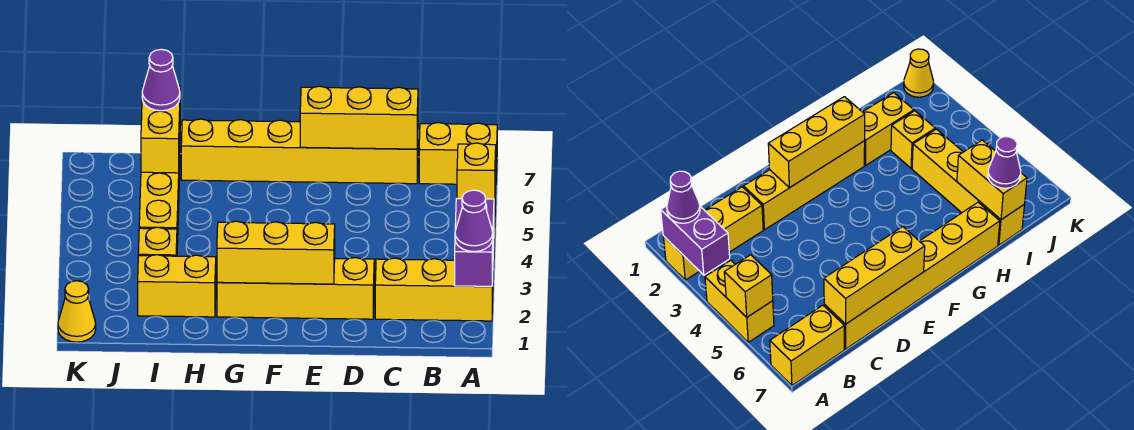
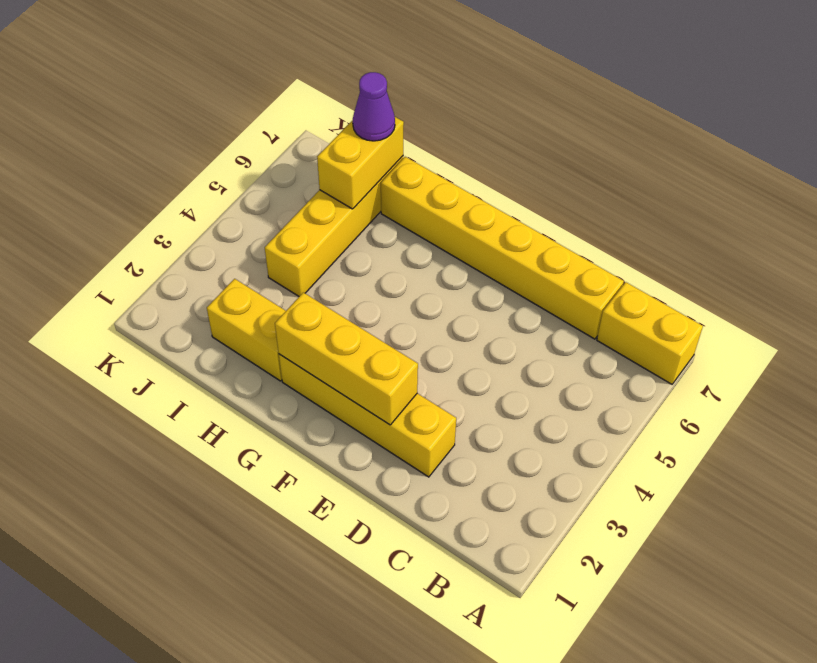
none -> yellow brick A2:C2 level 1
none -> yellow brick A4:A5 level 1
none -> yellow brick I3 level 1

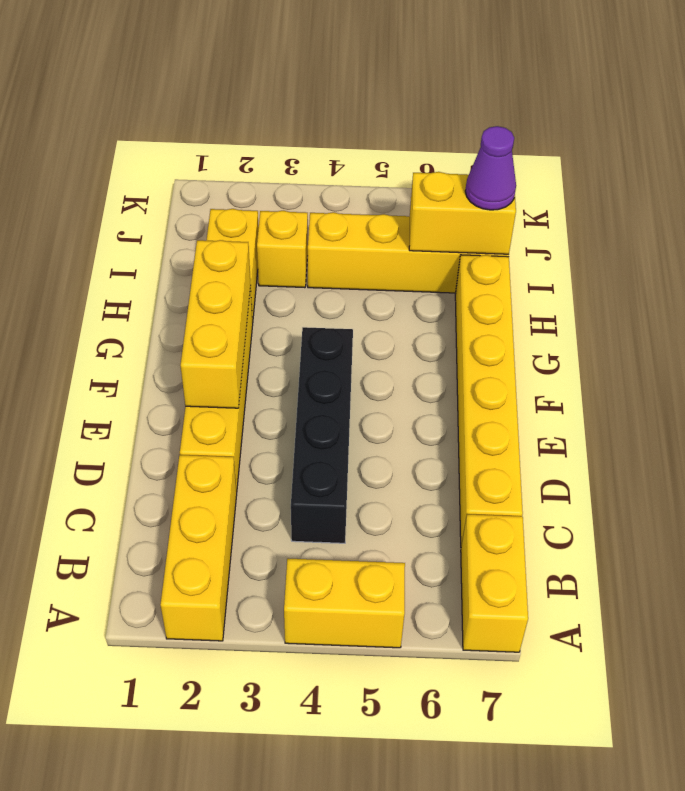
black brick C4:F4 level 1 -> none
none -> yellow cone K1 level 1
none -> purple brick A2:A3 level 2
none -> yellow brick A5 level 2

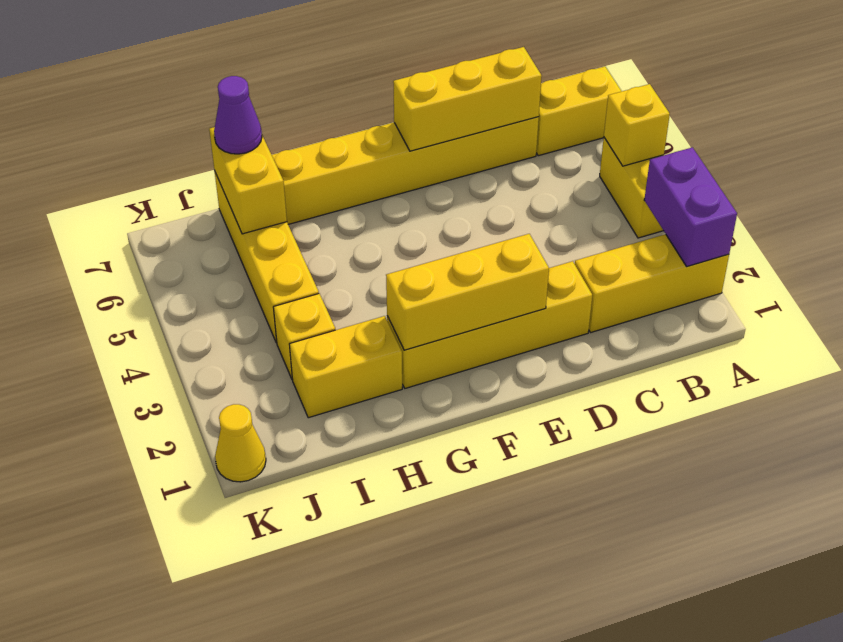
none -> purple cone A2 level 3

